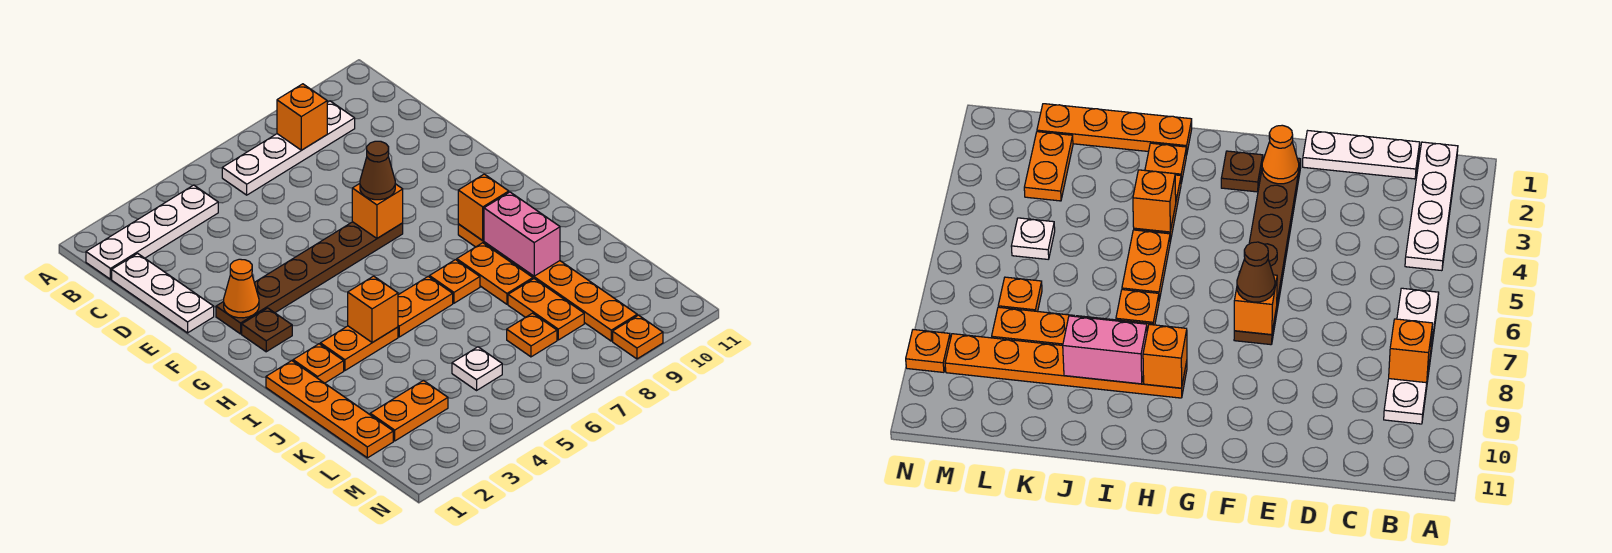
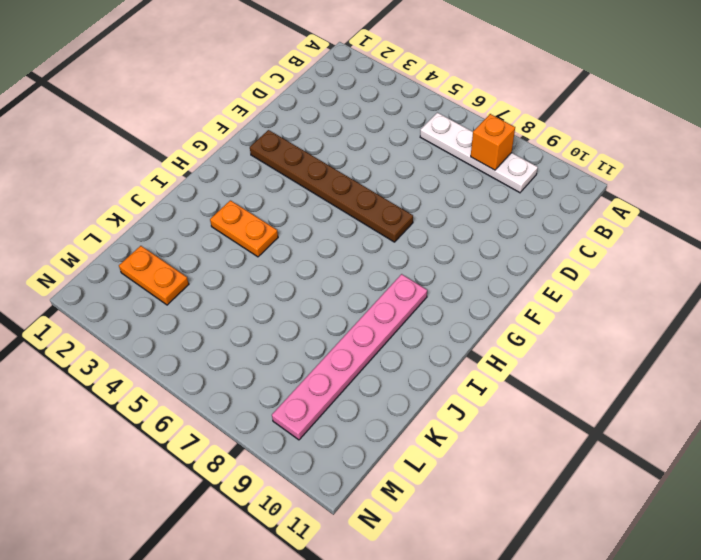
pink plate H9:M9 level 1 -> orange plate H9:M9 level 1
none -> white plate B1:B4 level 1
none -> white plate C1:E1 level 1
none -> brown plate G2 level 1

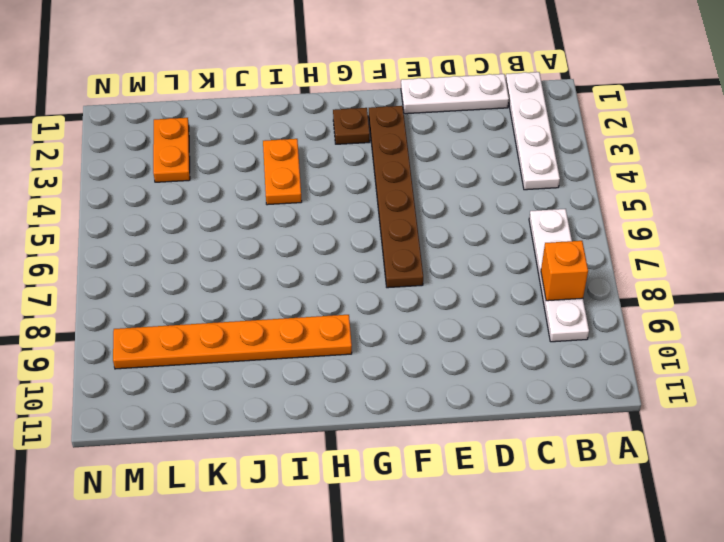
none -> orange plate I1:L1 level 1
none -> orange plate I2 level 1
none -> orange plate I5:I6 level 1

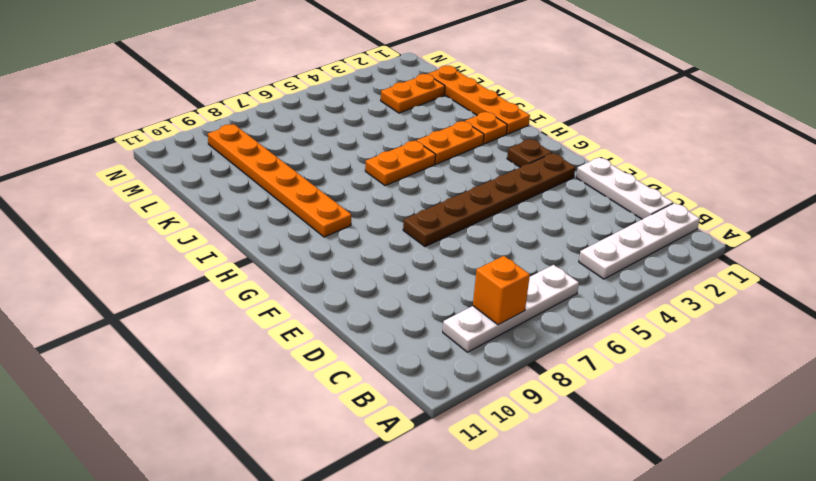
none -> orange plate I7 level 1
none -> orange plate I8:J8 level 1
none -> orange plate K8:L8 level 1

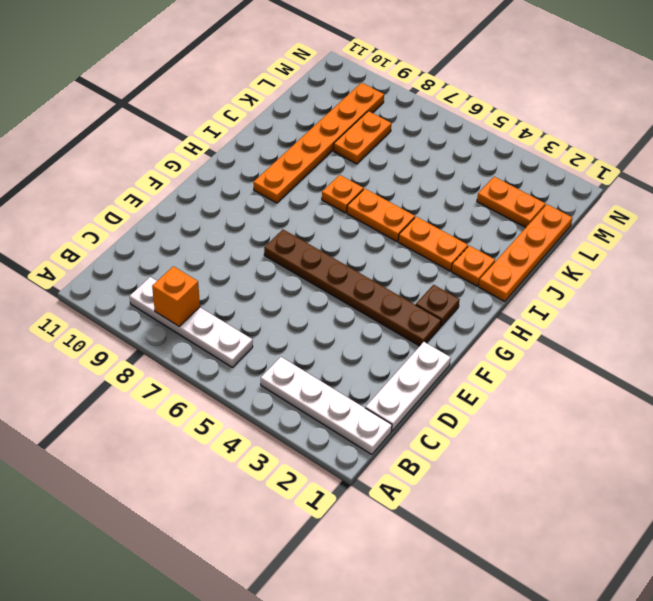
none -> orange plate I8:J8 level 1
none -> white plate L5 level 1
none -> orange plate L7 level 1

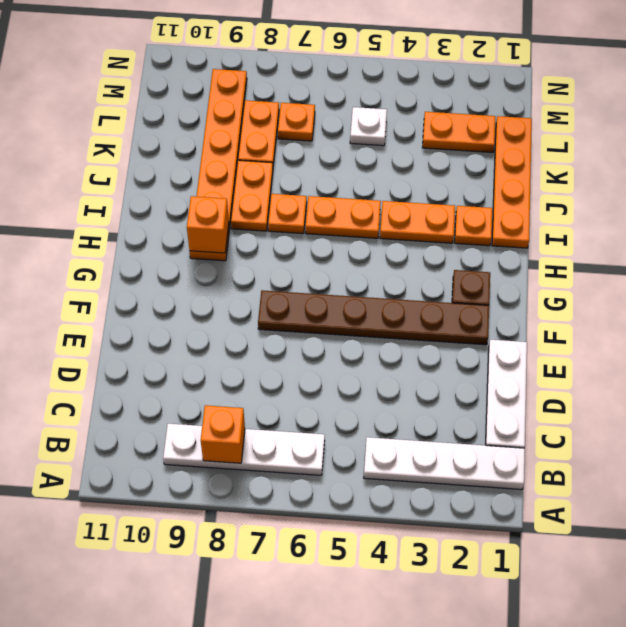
none -> orange plate N9 level 1
none -> orange cone F2 level 2
none -> orange brick F7 level 2

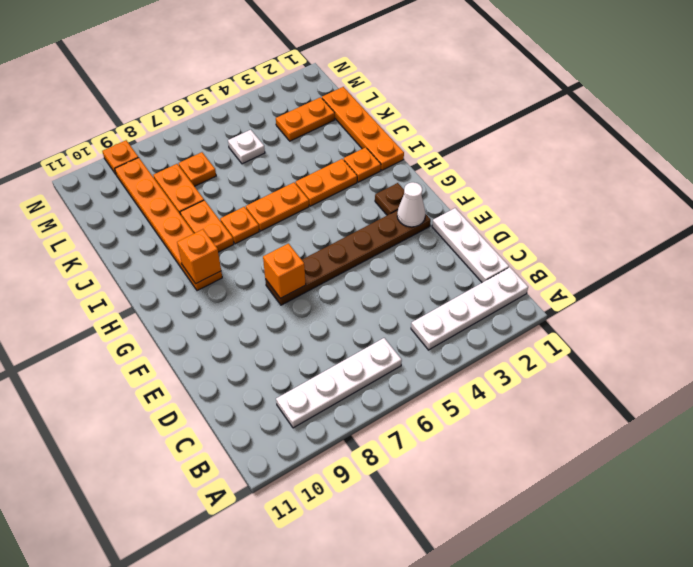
white cone F2 level 2 -> orange cone F2 level 2
none -> orange brick B8 level 2
none -> orange brick I4 level 2
none -> pink brick I9:J9 level 2

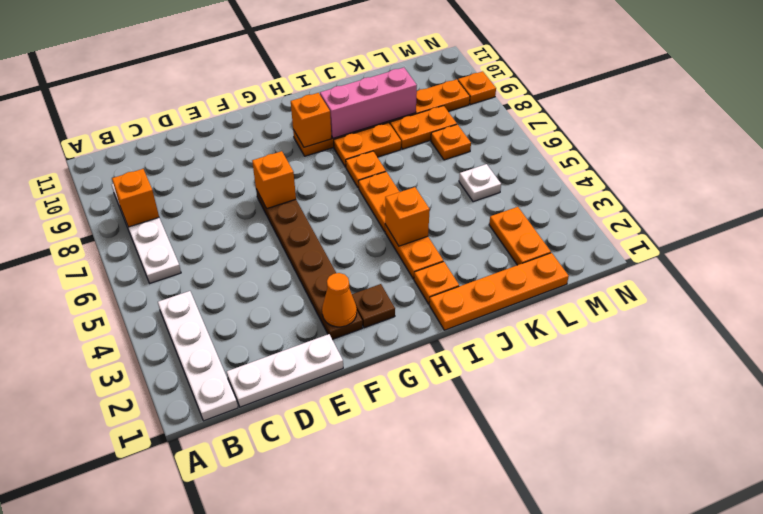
pink brick I9:K9 level 2 -> pink brick I9:J9 level 2
none -> brown cone F7 level 3

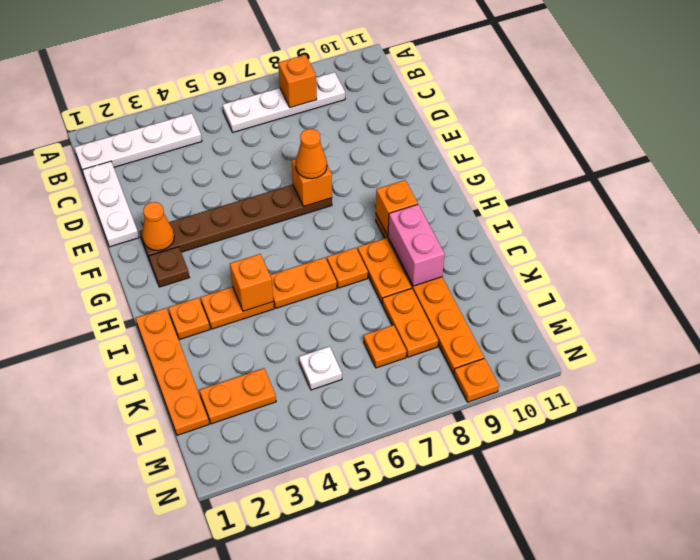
orange cone F7 level 3 -> brown cone F7 level 3

